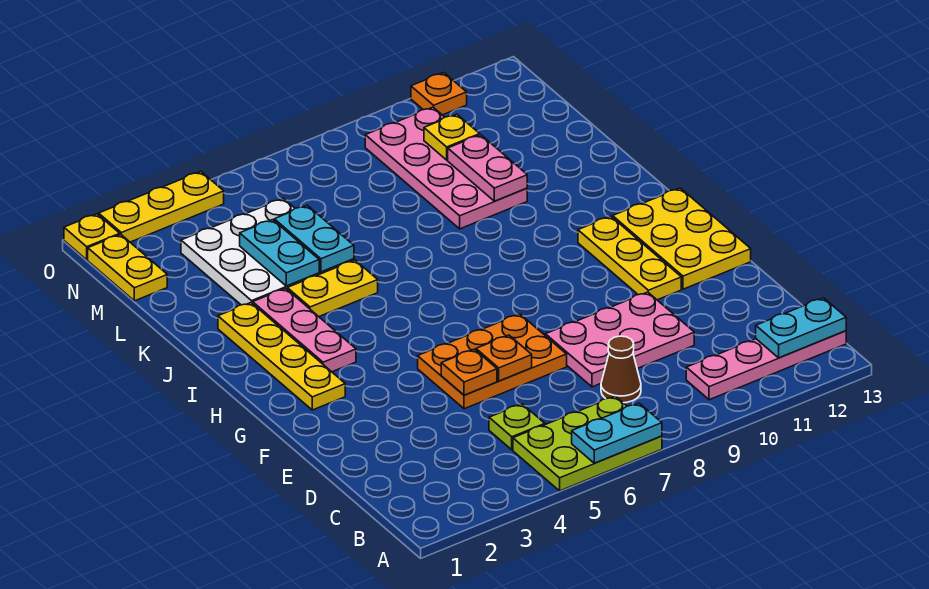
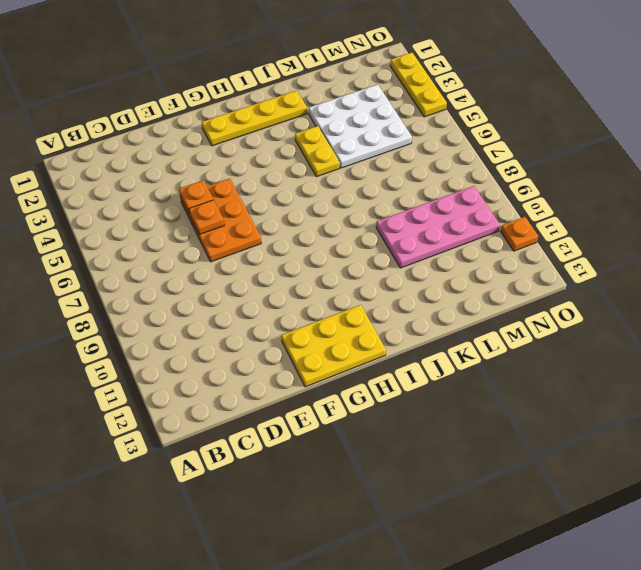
none -> lime plate A5:B7 level 1
none -> pink plate B10:B13 level 1
none -> lime plate C5 level 1

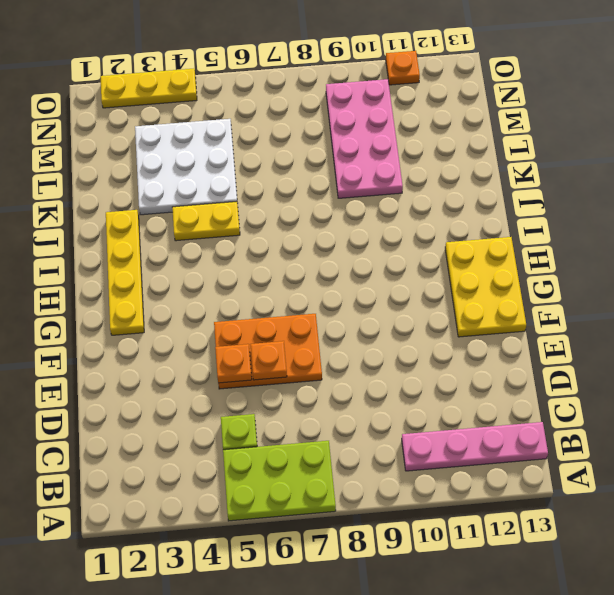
none -> brown cone C8 level 1
none -> pink plate D8:E10 level 1
none -> yellow plate F11:H11 level 1

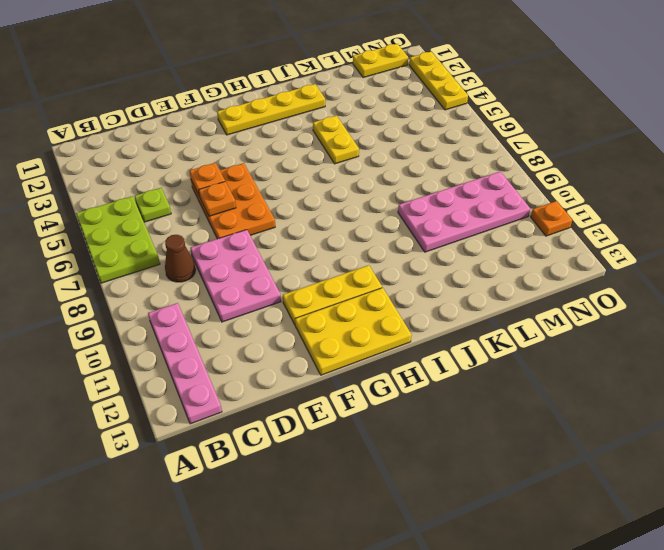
none -> pink plate H3:J3 level 1
none -> white plate K3:M5 level 1
none -> yellow plate O1 level 1

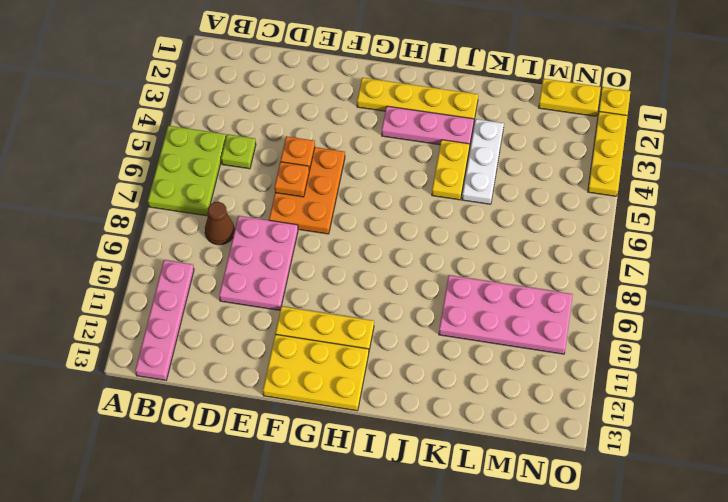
white plate K3:K5 level 1 -> white plate K3:M5 level 1
none -> orange plate O11 level 1
none -> cyan plate A6:A7 level 2
none -> cyan plate B12:B13 level 2

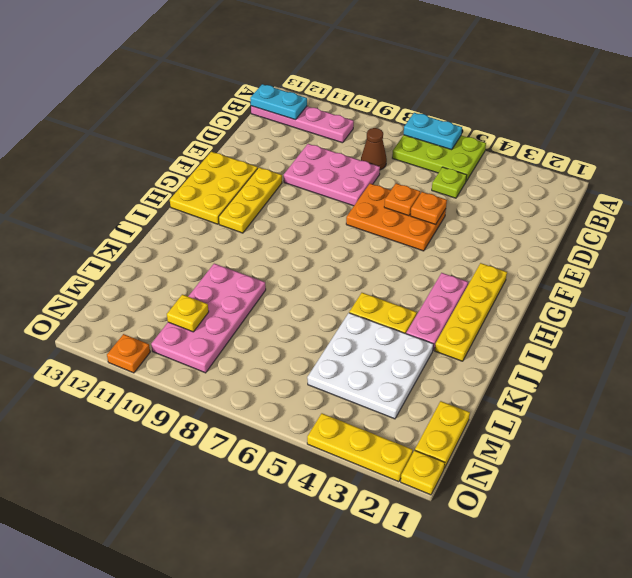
none -> cyan plate K4:L4 level 2
none -> cyan plate K5:L5 level 2
none -> pink plate K10:L10 level 2

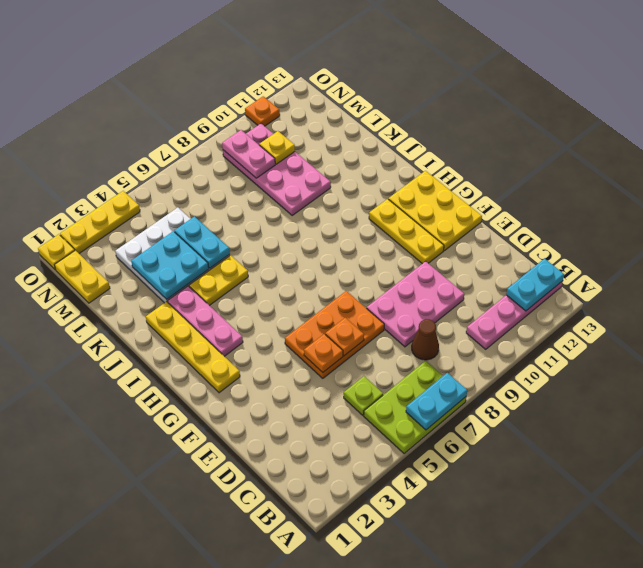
cyan plate K3:L4 level 2 -> cyan plate K4:L4 level 2
pink plate M9:N9 level 2 -> pink plate K10:L10 level 2

